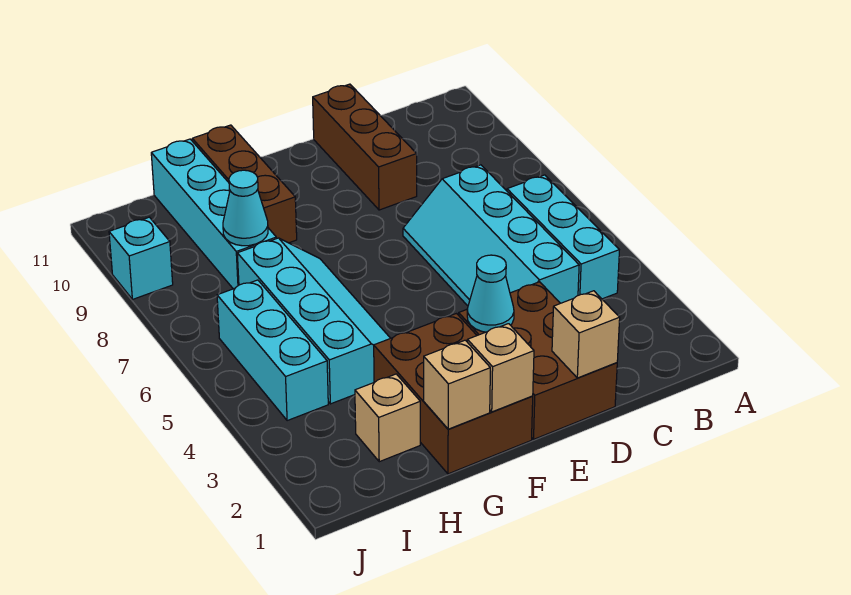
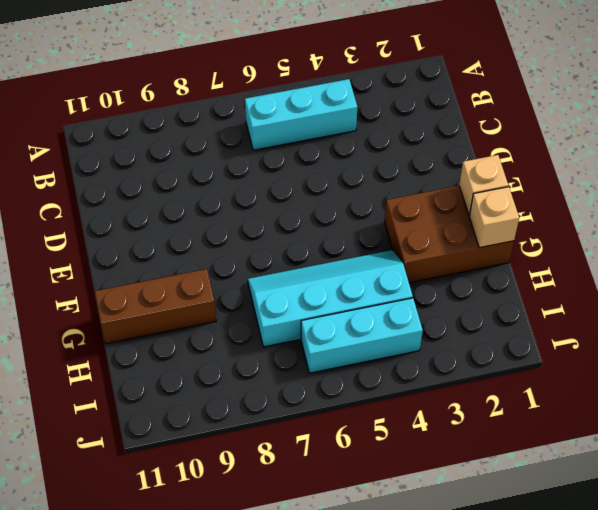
none -> cyan slope C4:D7 level 1 top C
none -> brown brick D1:E3 level 1
none -> brown brick D9:D11 level 1

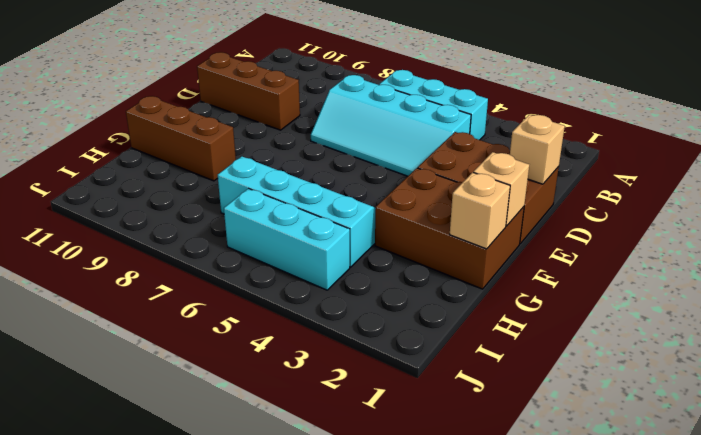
none -> tan brick H2 level 1
none -> cyan brick H8:H11 level 1
none -> cyan brick J9 level 1

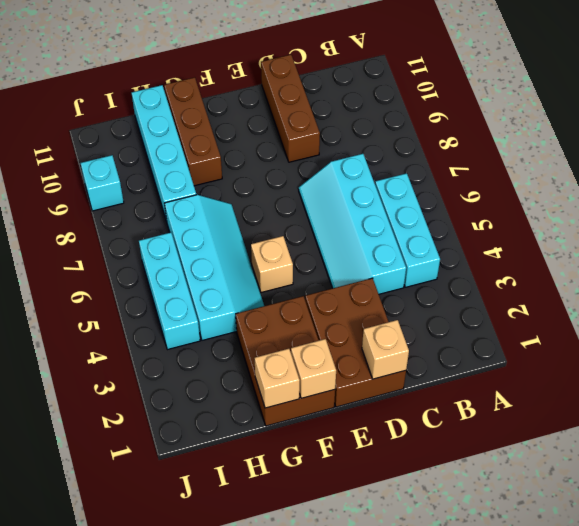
tan brick F5 level 1 -> tan brick H2 level 1
none -> cyan cone E3 level 2
none -> cyan cone H8 level 2

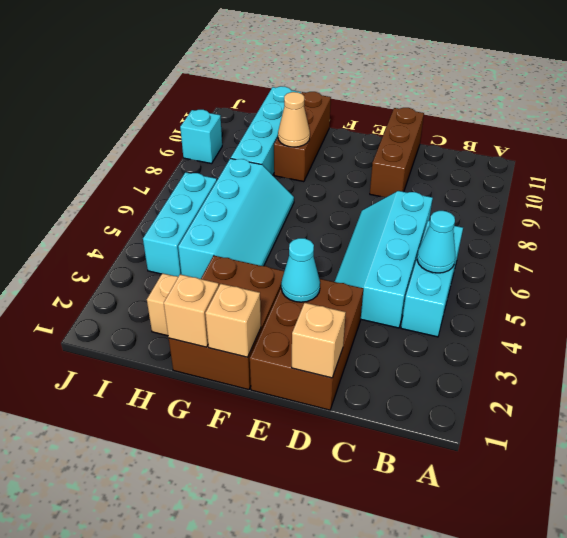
cyan cone B5 level 2 -> cyan cone H8 level 2
tan cone G9 level 2 -> none

